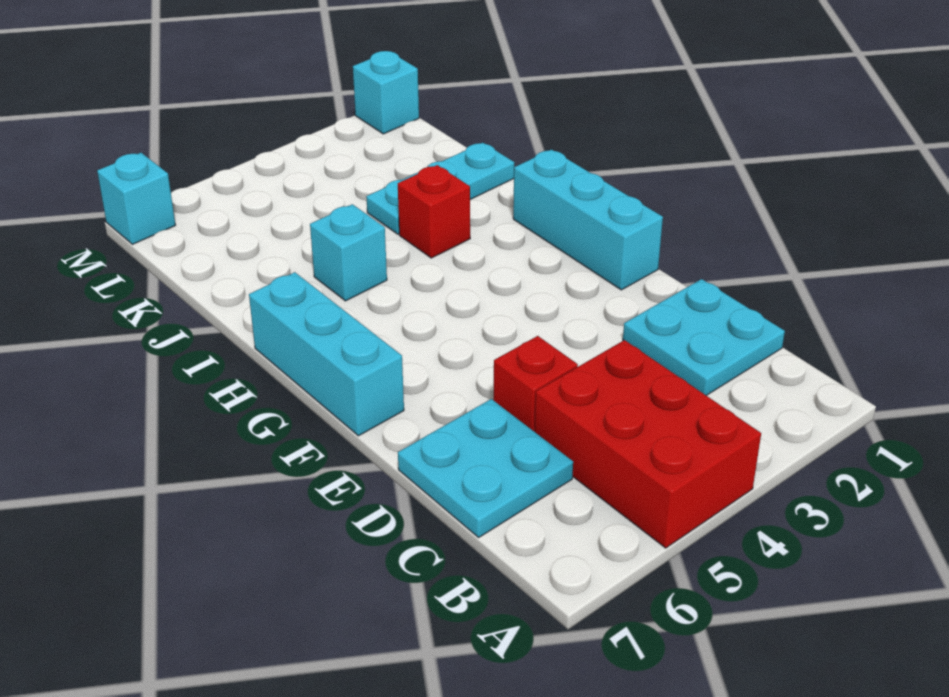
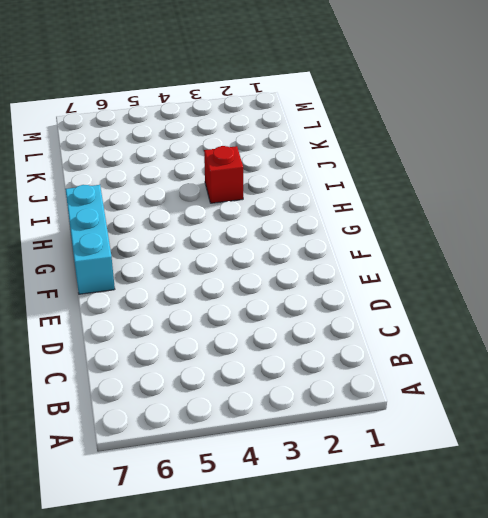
none -> red brick A4:C5 level 1
none -> cyan plate C1:D2 level 1

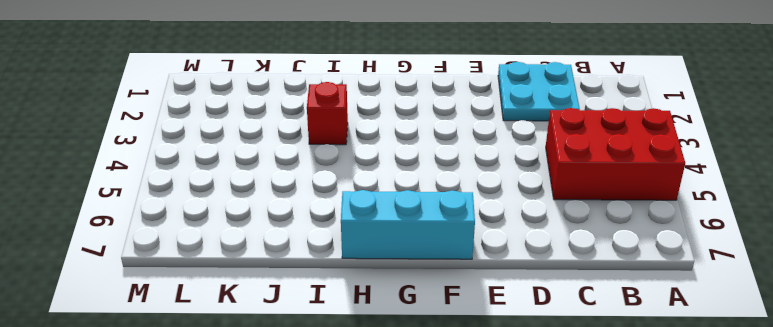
none -> cyan plate C6:D7 level 1
none -> red brick D5 level 1

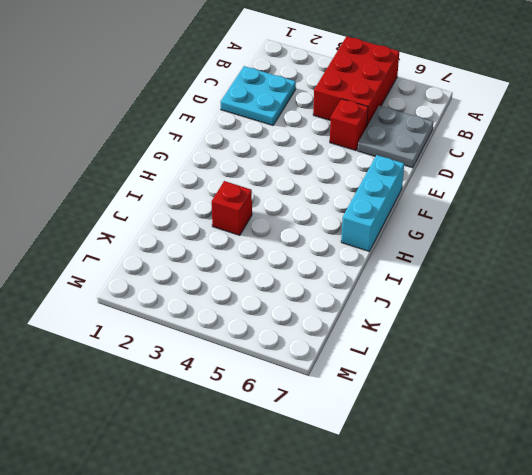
grey plate C6:D7 level 1 -> cyan plate C6:D7 level 1
none -> cyan brick F1:H1 level 1
none -> cyan brick I5 level 1

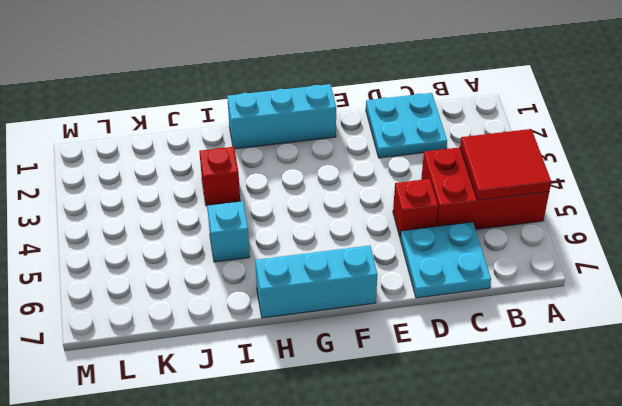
red tile A4:B5 level 2 -> none
none -> cyan plate J1:J3 level 1
none -> cyan brick M1 level 1

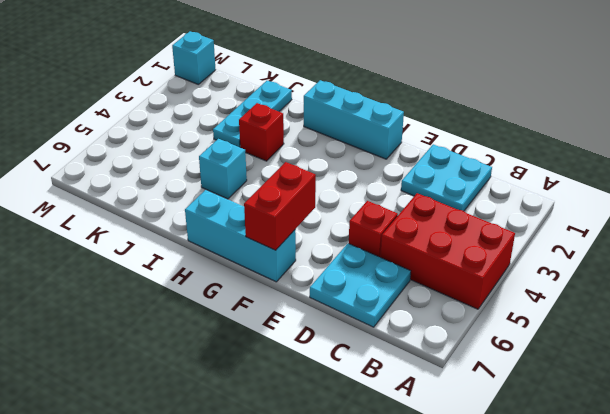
red brick F6:F7 level 2 -> none
none -> cyan brick M7 level 1

